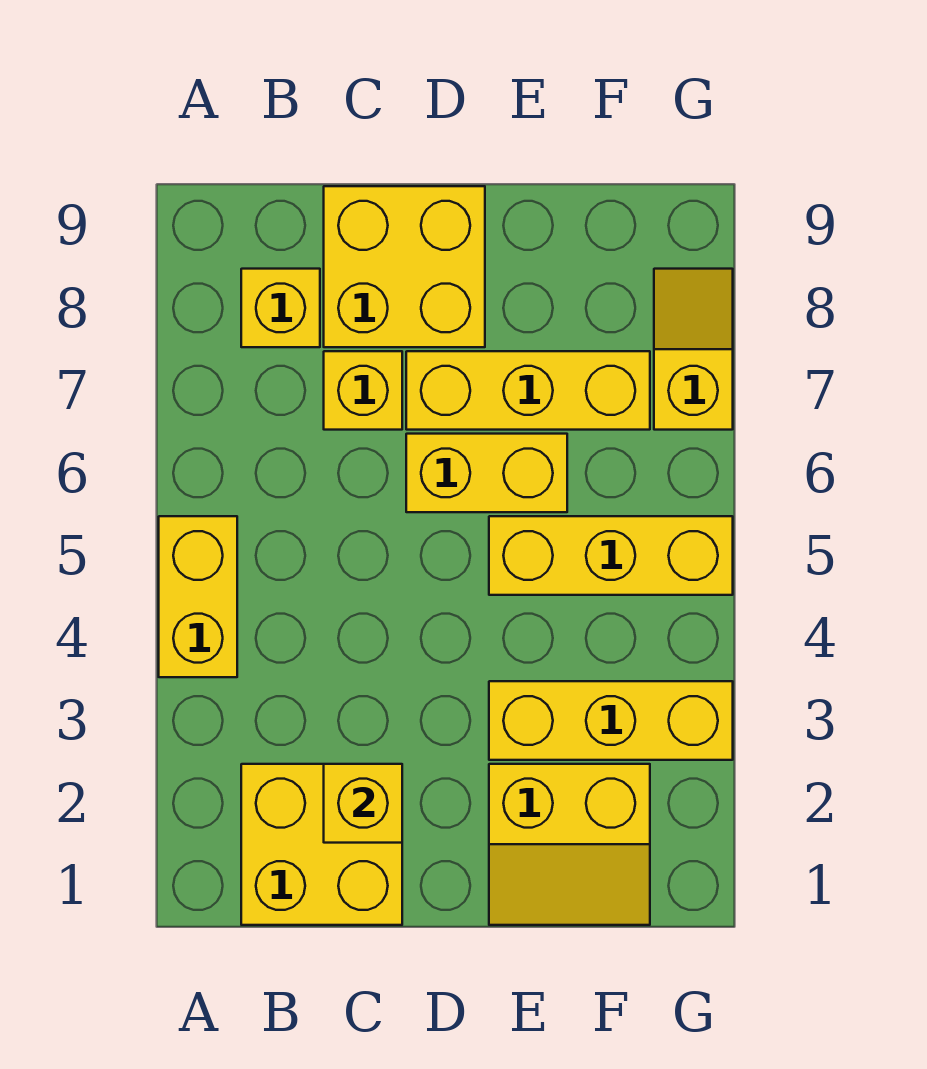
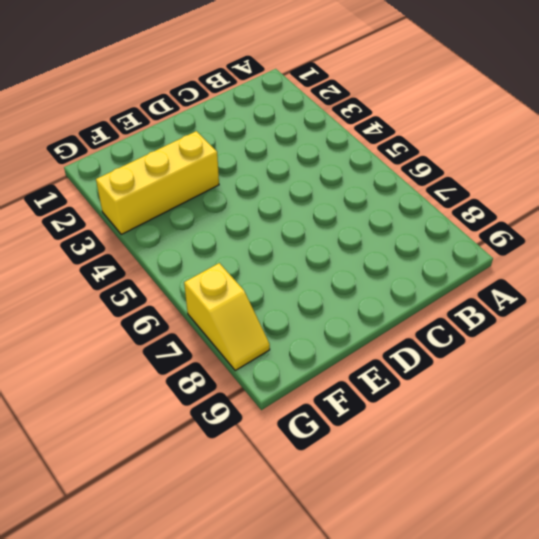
none -> yellow brick A4:A5 level 1
none -> yellow brick B1:C2 level 1
none -> yellow brick B8 level 1

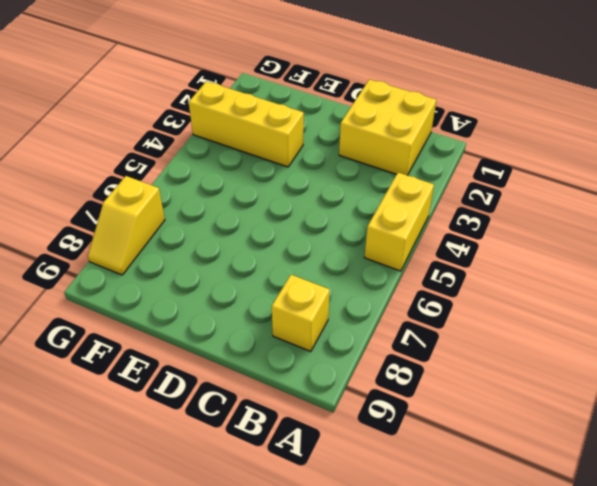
none -> yellow brick C7 level 1
none -> yellow brick C8:D9 level 1
none -> yellow brick D6:E6 level 1

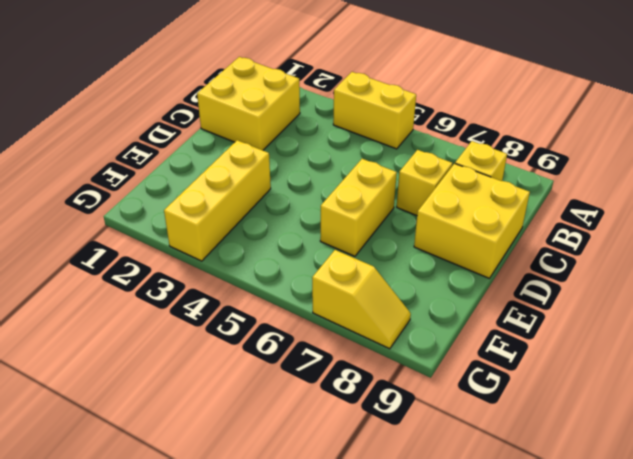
none -> yellow brick D7:F7 level 1
none -> yellow slope E1:F2 level 1 top 2
none -> yellow brick E5:G5 level 1

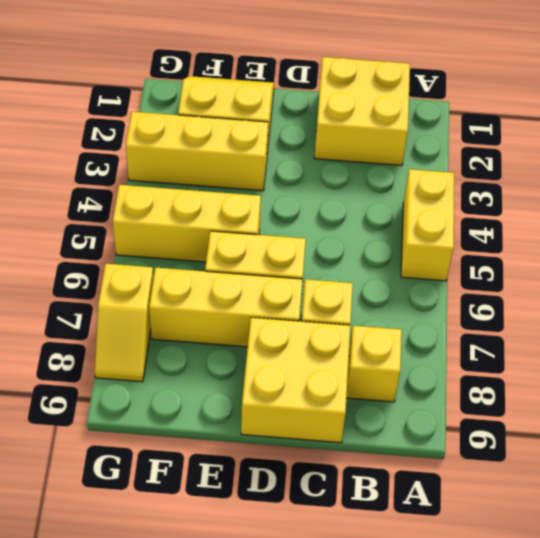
none -> yellow brick C2 level 2

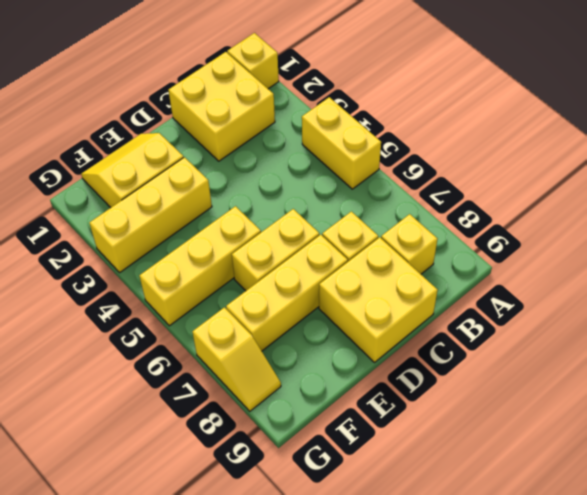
yellow brick A1 level 1 -> yellow brick C2 level 2

